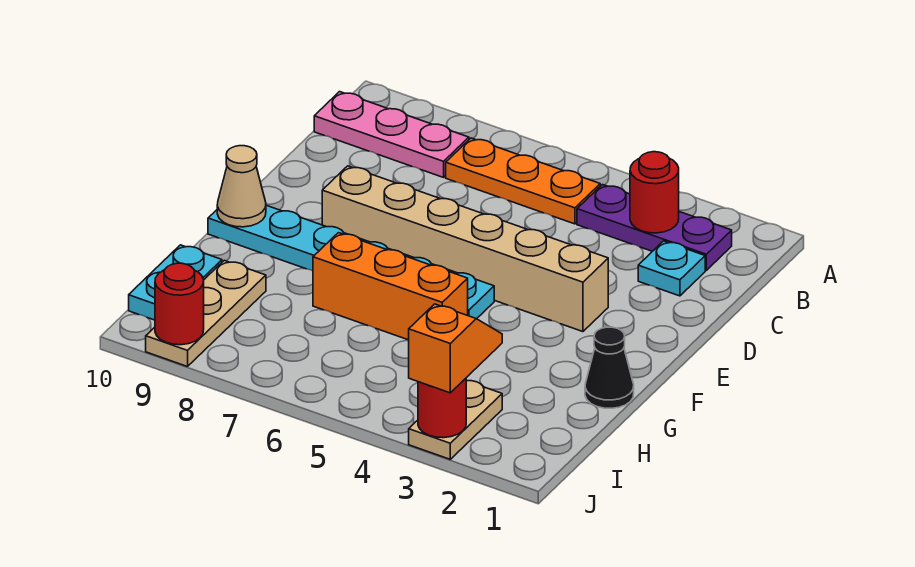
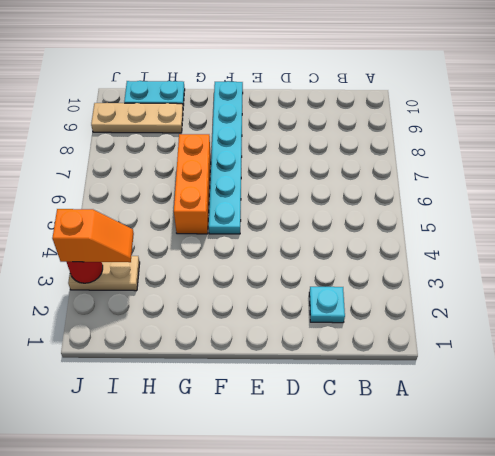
none -> purple plate B2:B4 level 1
none -> orange plate B5:B7 level 1
none -> pink plate B8:B10 level 1

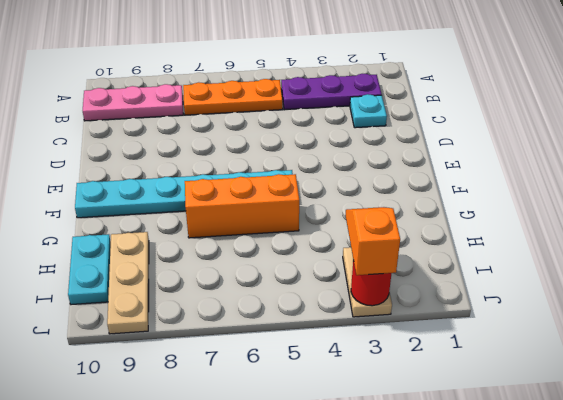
none -> tan brick E3:E8 level 1
none -> black cone G1 level 1
none -> red round brick B3 level 2

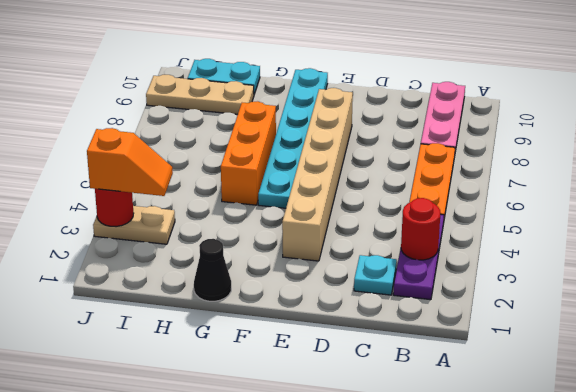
none -> tan cone F10 level 2
none -> red round brick J9 level 2

